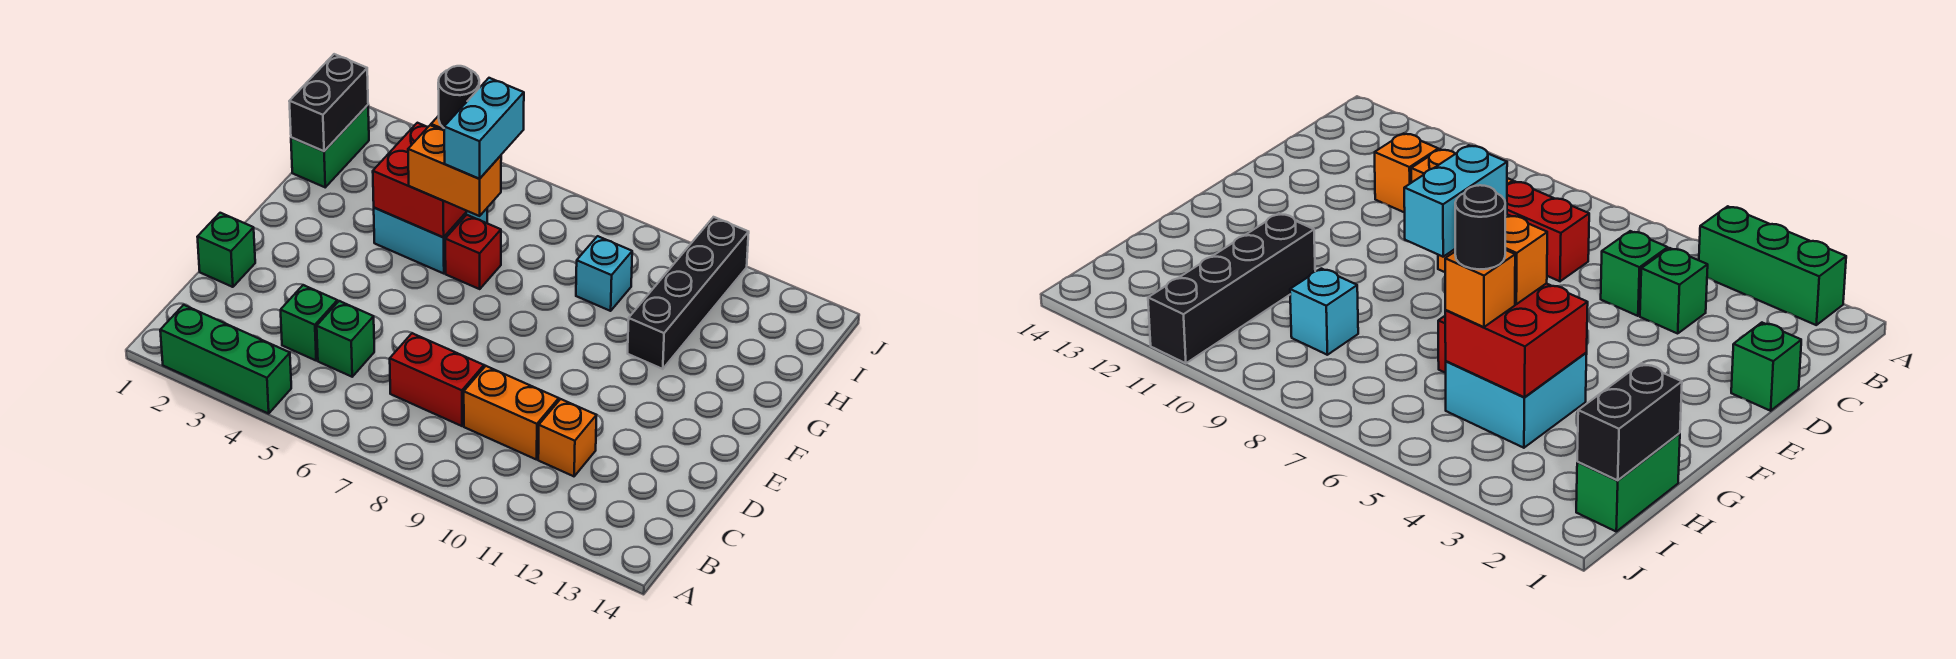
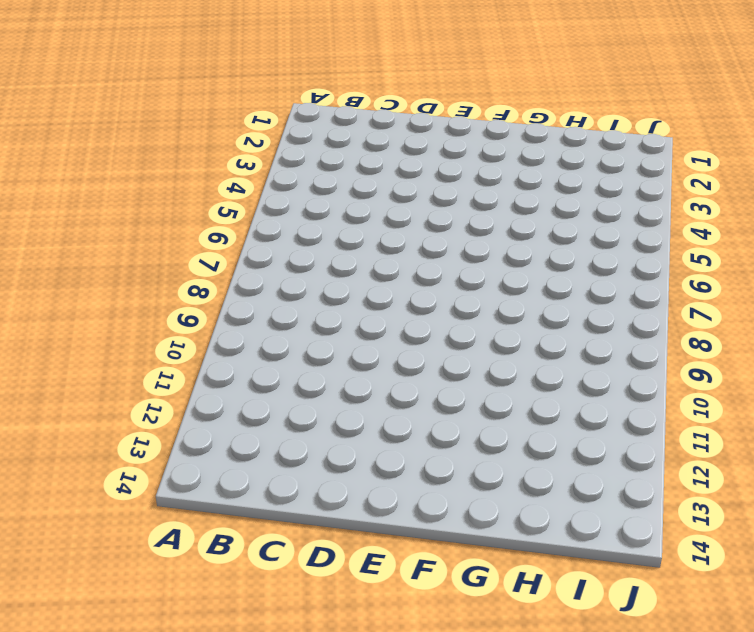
none -> green brick A2:A4 level 1
none -> green brick C4 level 1
none -> green brick C5 level 1

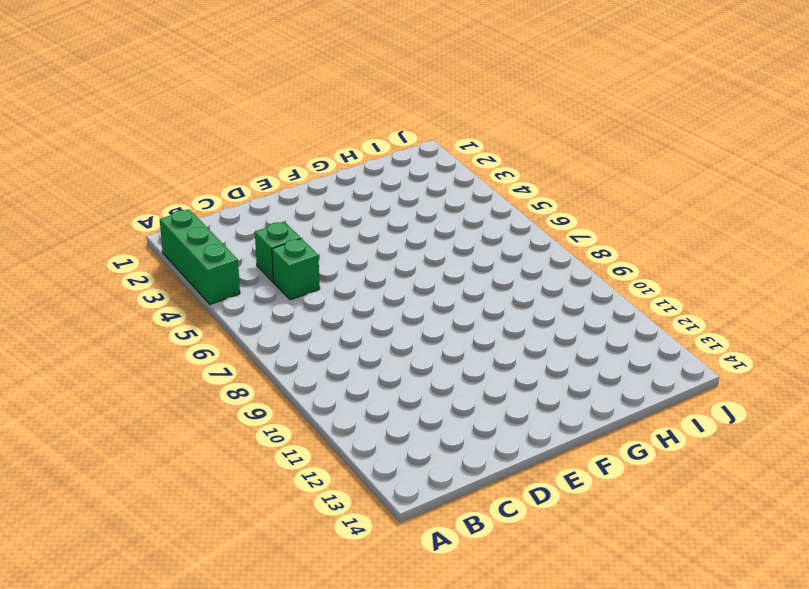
none -> red brick C7:C8 level 1
none -> orange brick C9:C10 level 1
none -> orange brick C11 level 1

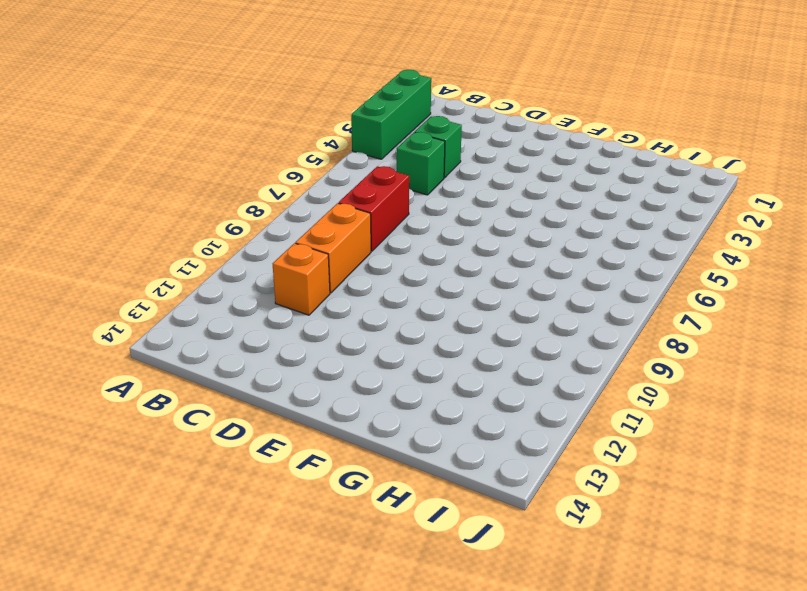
none -> green brick D1 level 1
none -> cyan brick G4:H5 level 1
none -> red brick G6 level 1

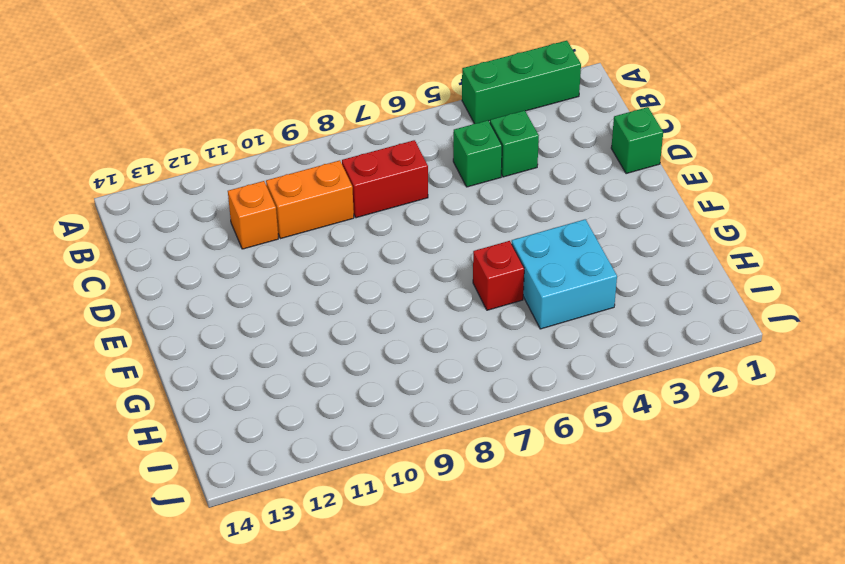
none -> black brick G11:J11 level 1
none -> green brick H1:I1 level 1
none -> cyan brick H9 level 1

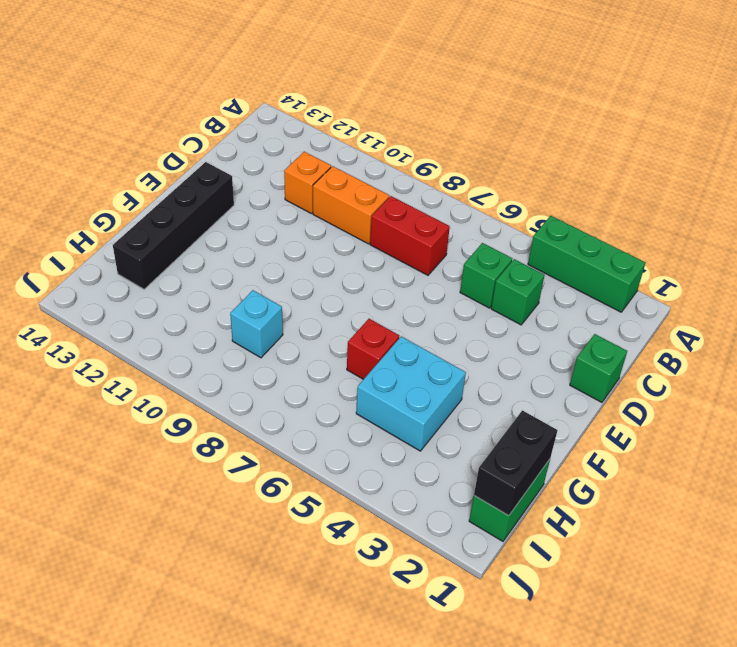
black brick E13:H13 level 1 -> black brick G11:J11 level 1
none -> red brick G4:H5 level 2
none -> orange brick G5:G6 level 3
none -> orange brick H5 level 3

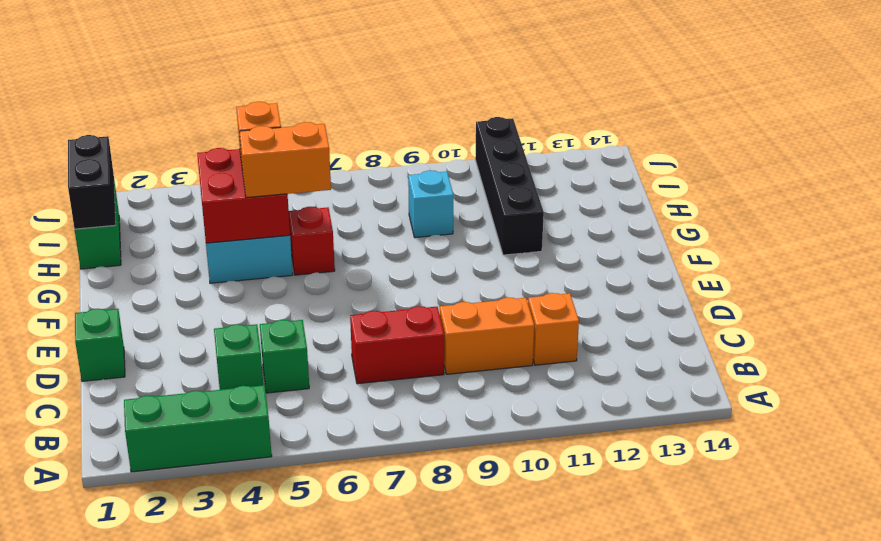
none -> cyan brick G6:H6 level 4
none -> black round brick H5 level 4

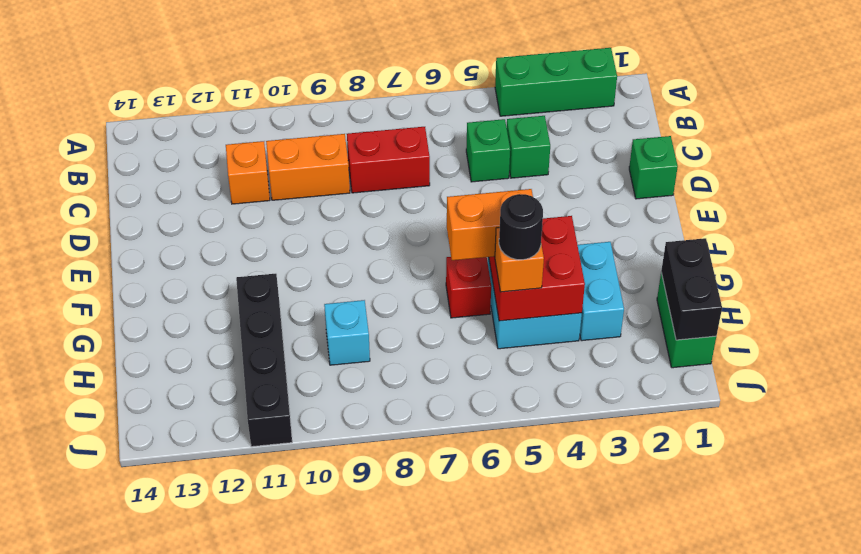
cyan brick G3:H3 level 1 -> cyan brick G6:H6 level 4

